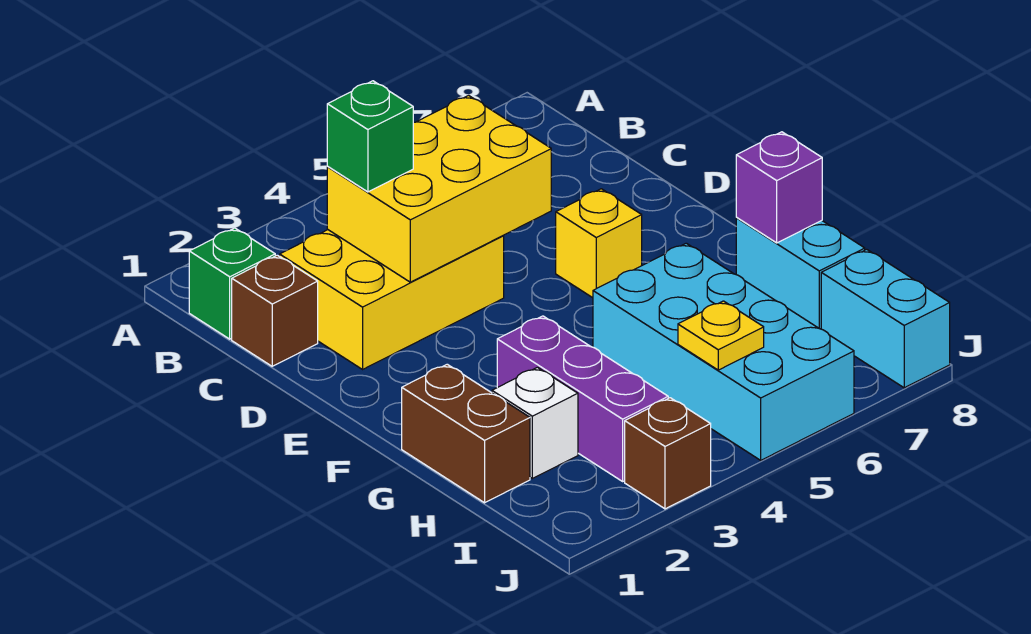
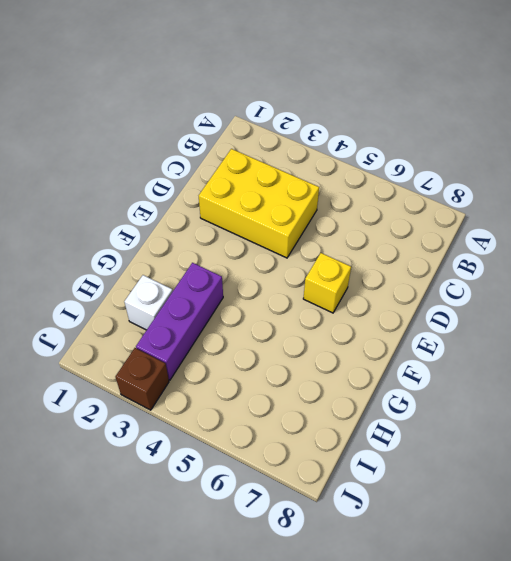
none -> green brick B1 level 1
none -> brown brick C1 level 1
none -> brown brick G1:H1 level 1

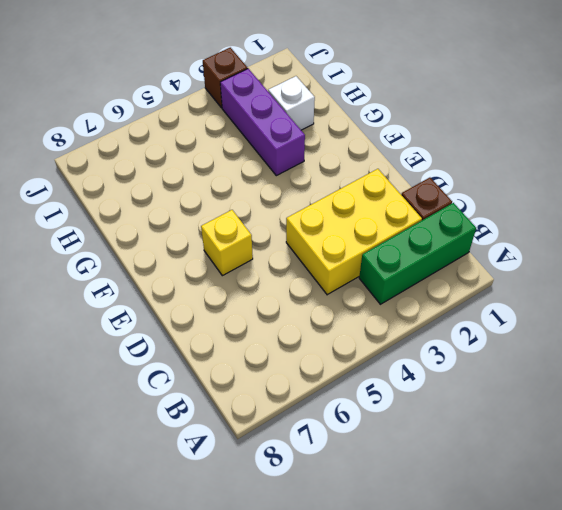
green brick B1:B3 level 1 -> green brick B1 level 1
none -> brown brick G1:H1 level 1
none -> cyan brick G5:J6 level 1
none -> cyan brick G8:H8 level 1

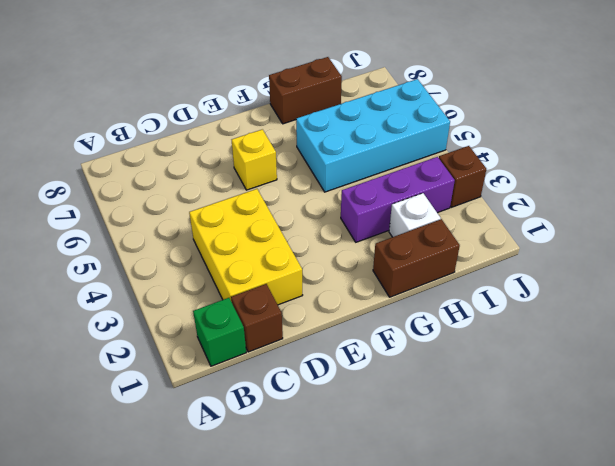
brown brick G8:H8 level 1 -> cyan brick G8:H8 level 1
none -> cyan brick I8:J8 level 1
none -> yellow brick C3:D5 level 2
none -> purple brick G8 level 2

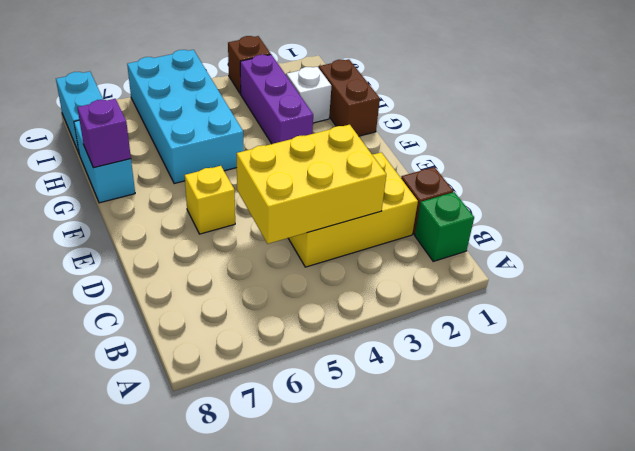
none -> yellow plate I5 level 2
none -> green brick C3 level 3

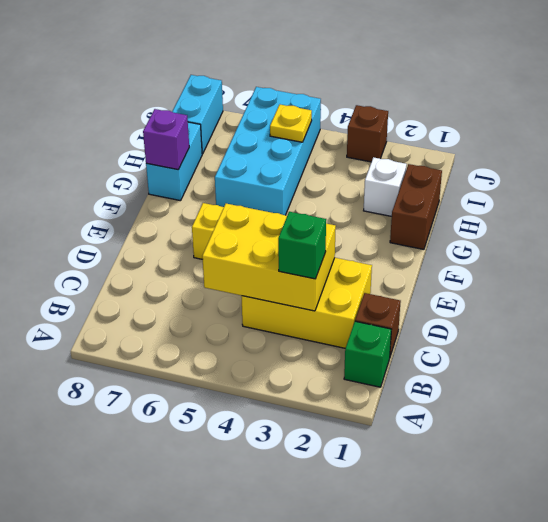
none -> purple brick G3:I3 level 1

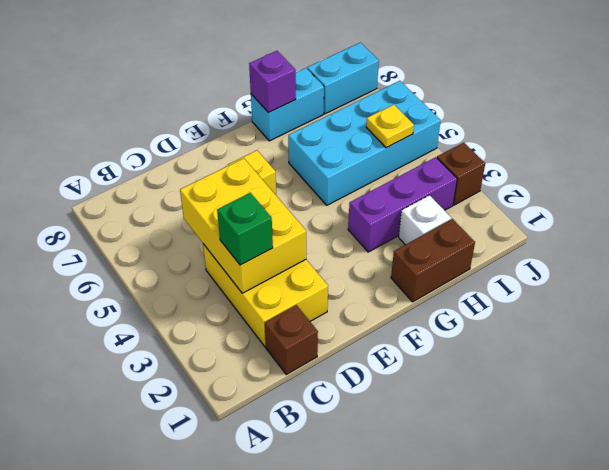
none -> green brick B1 level 1

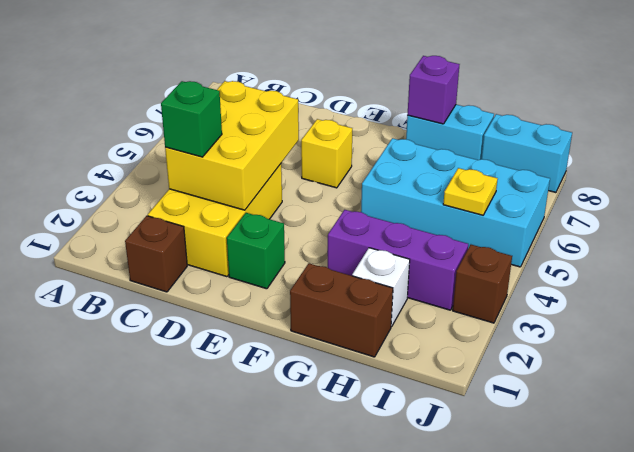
green brick E2 level 1 -> green brick B1 level 1

